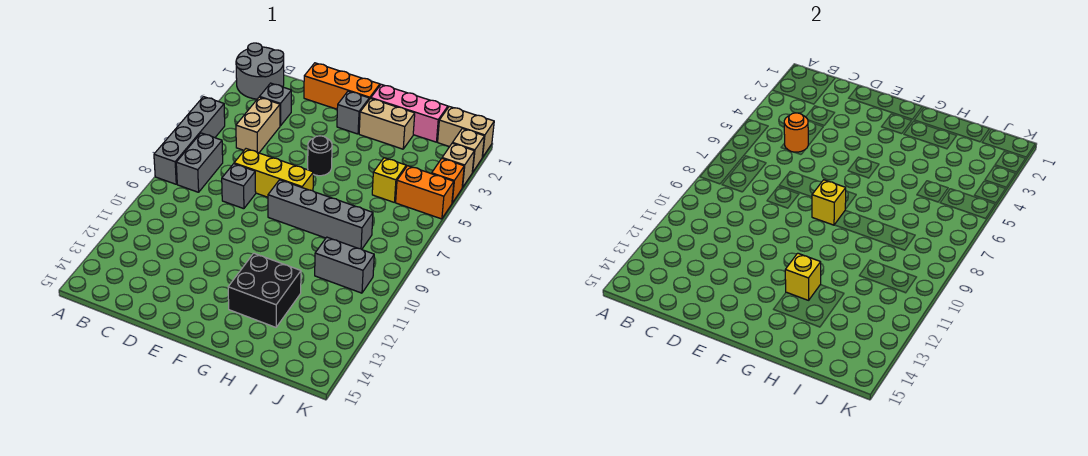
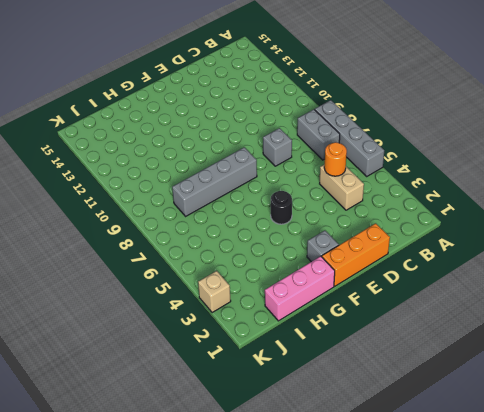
none -> grey round brick A1:B2 level 1
none -> grey brick C3 level 1
none -> yellow brick D7:F7 level 1

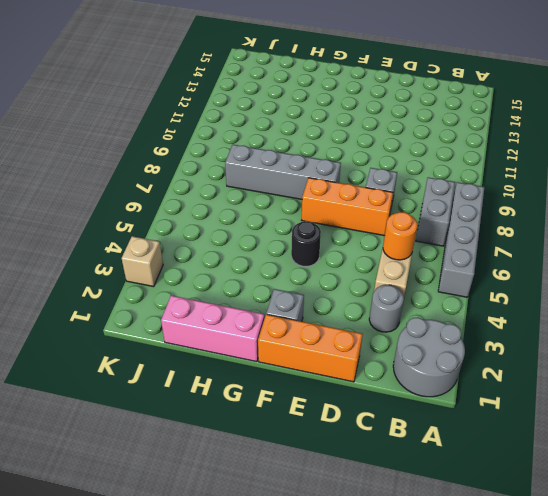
grey round brick C3 level 1 -> grey brick C3 level 1
orange brick D7:F7 level 1 -> yellow brick D7:F7 level 1
none -> tan brick G2:H2 level 1
none -> black brick G12:H13 level 1
none -> yellow brick I5 level 1

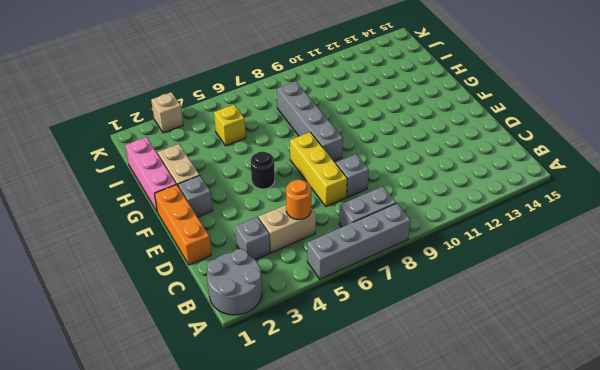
none -> black brick G12:H13 level 1
none -> grey brick I10:J10 level 1
none -> tan brick J1:K1 level 1

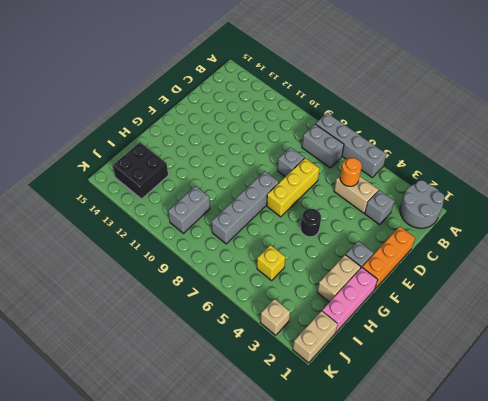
black brick I13:J14 level 1 -> black brick G12:H13 level 1
none -> orange brick J5:K5 level 1
none -> tan brick K2 level 1
none -> orange brick K4 level 1

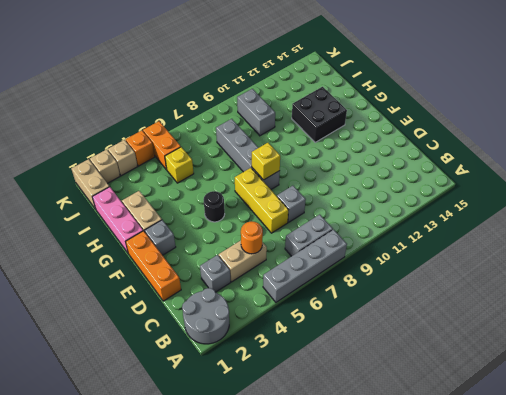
none -> yellow brick G12 level 2

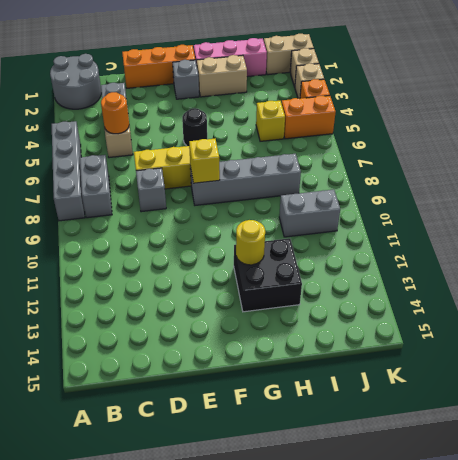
yellow round brick G12 level 2 -> yellow brick G12 level 2

